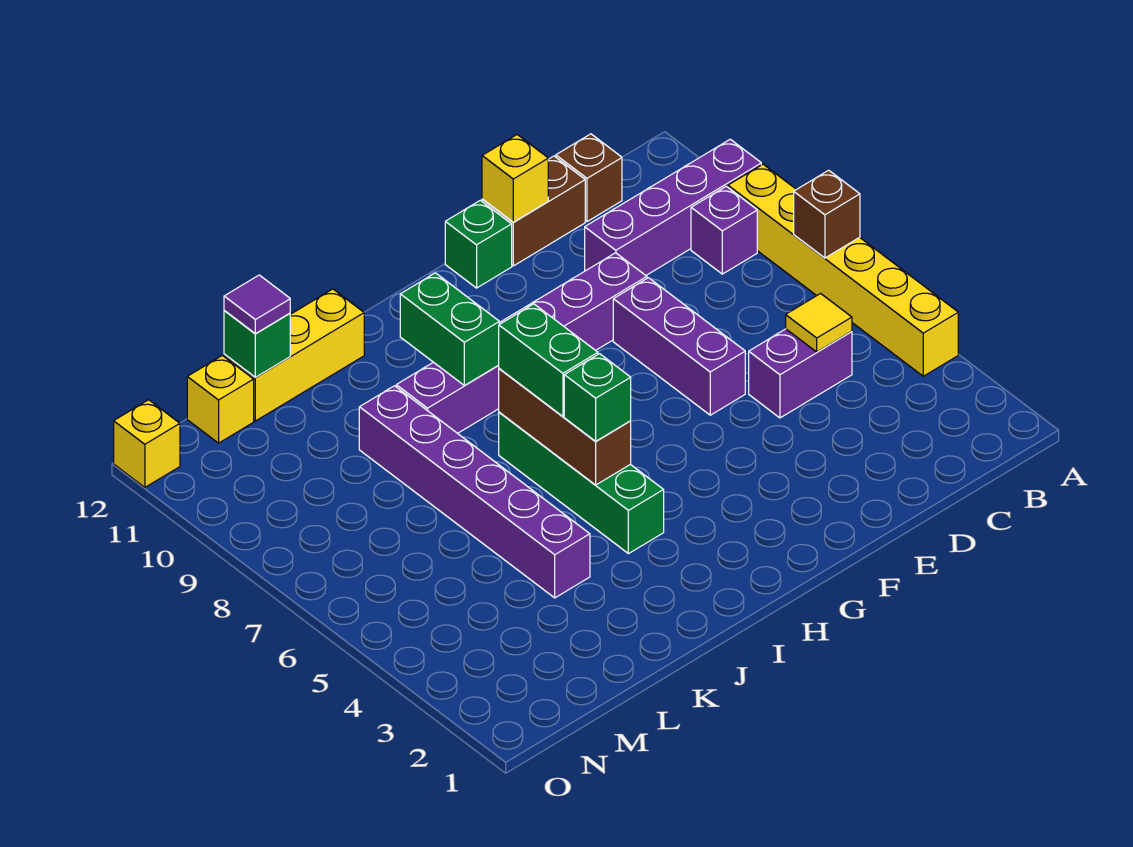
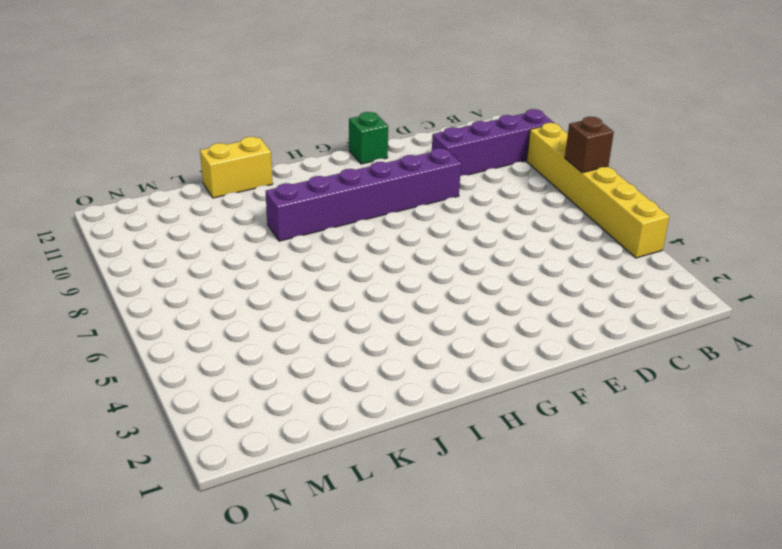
yellow brick J12:K12 level 1 -> yellow brick J12:L12 level 1
none -> purple brick B9 level 1
none -> purple brick C5:D5 level 1
none -> brown brick C12 level 1

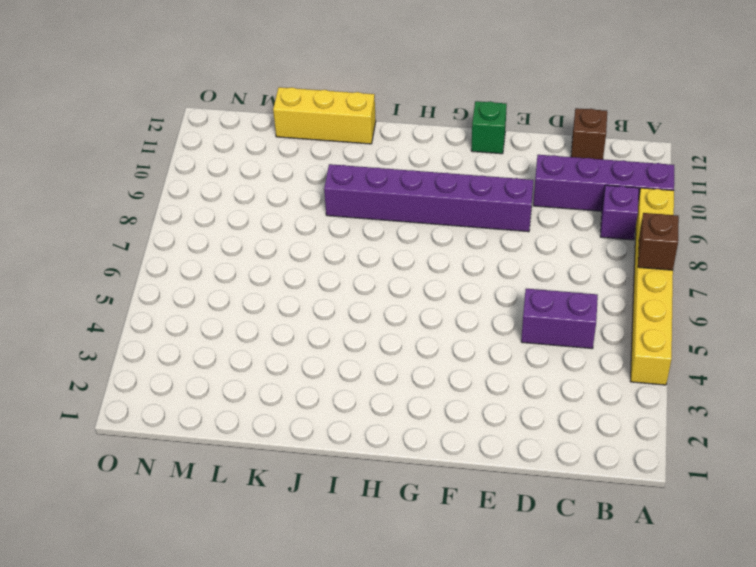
none -> brown brick D12:E12 level 1
none -> purple brick E6:E8 level 1
none -> green brick I4:I7 level 1

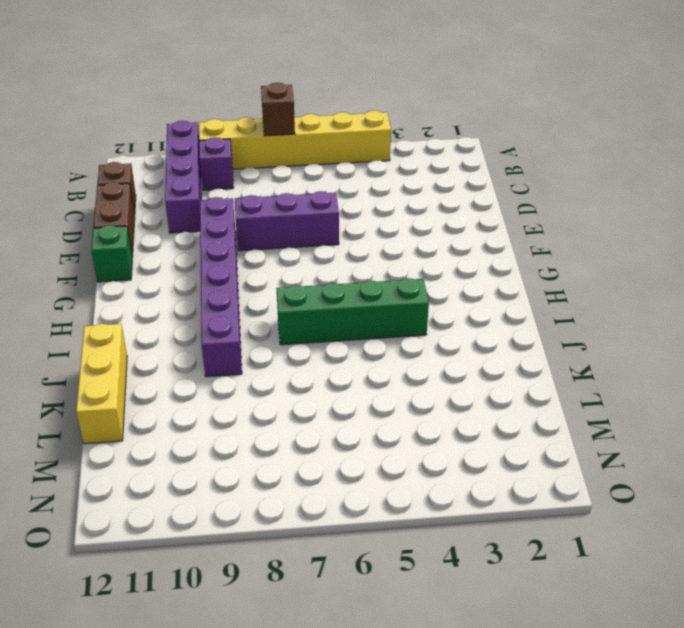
none -> purple brick C5:D5 level 1
none -> purple brick K4:K9 level 1
none -> yellow brick M12 level 1

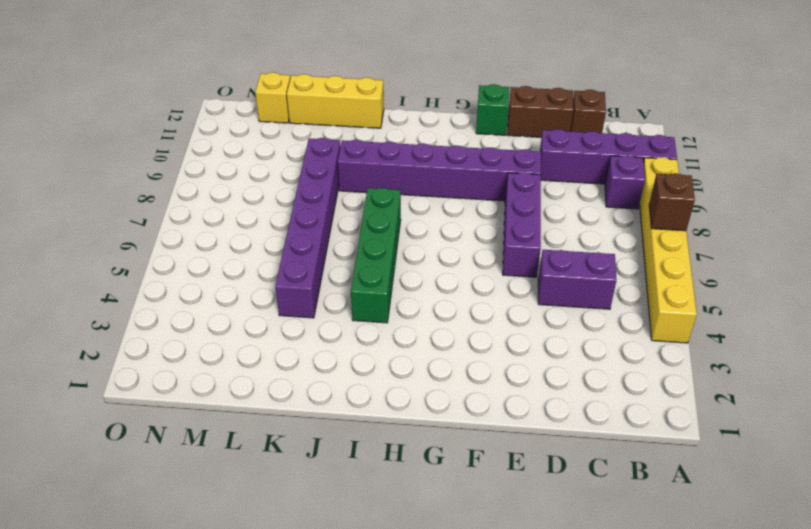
none -> yellow brick O12 level 1
none -> yellow tile C5 level 2
none -> yellow brick E12 level 2

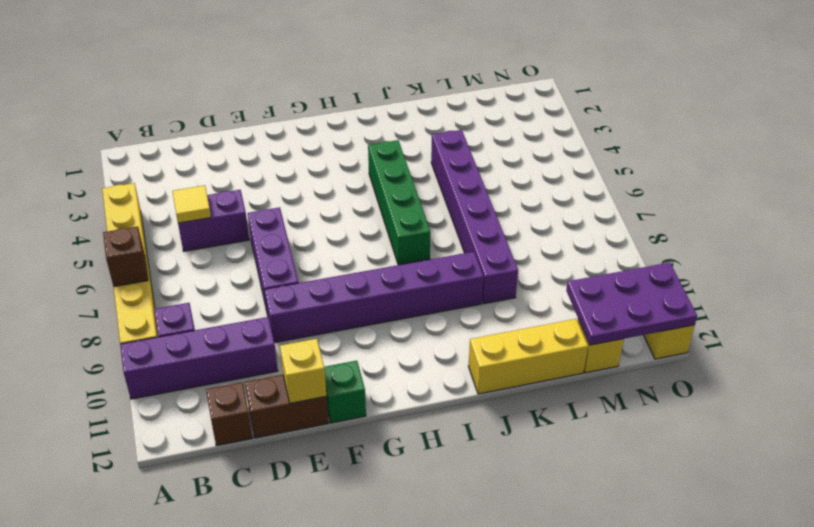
purple plate M11:O12 level 2 -> none
none -> brown brick I5:I7 level 2
none -> green brick I9:I10 level 2
none -> green brick L12 level 2

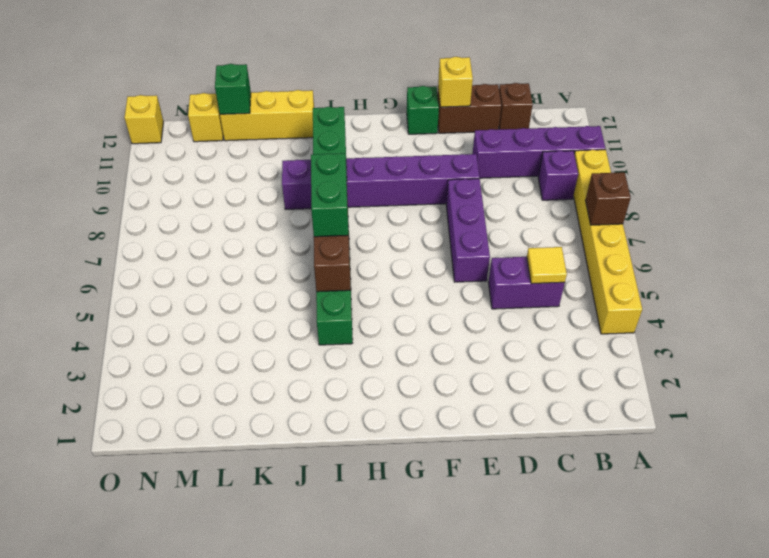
none -> purple brick K4:K9 level 1
none -> green brick I5 level 3
none -> purple tile L12 level 3

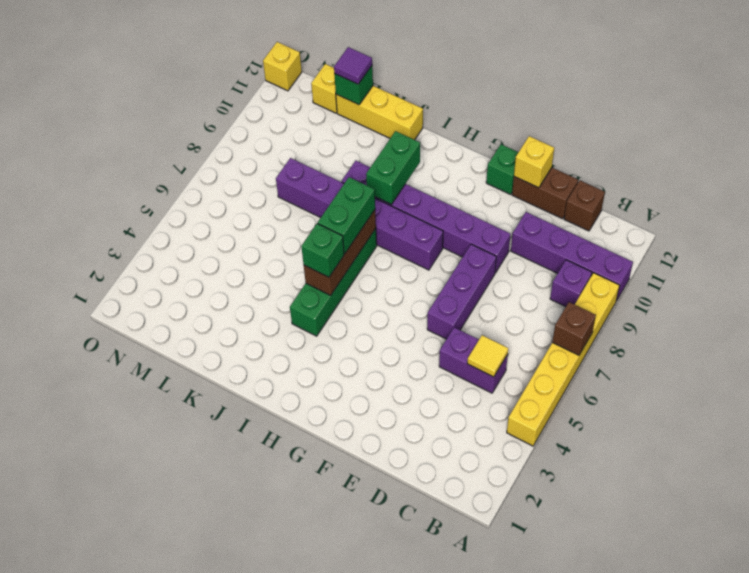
purple brick G8:L8 level 1 -> purple brick K4:K9 level 1

